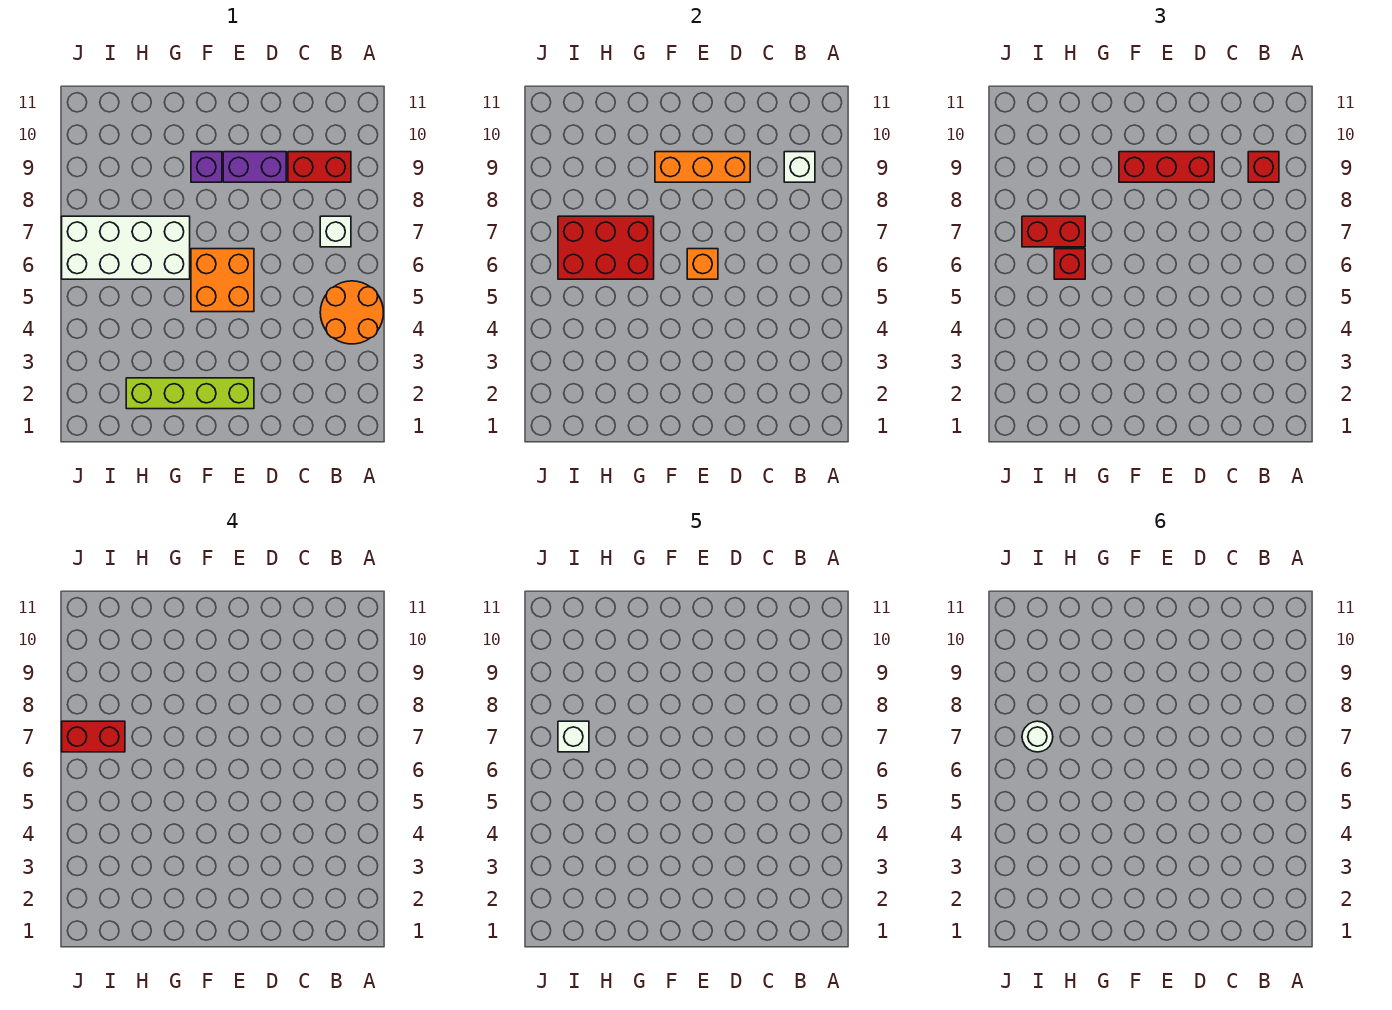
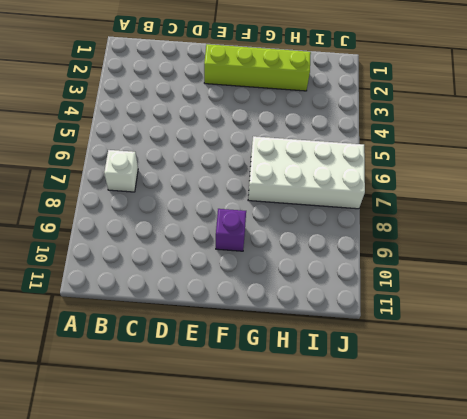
none -> orange round brick A4:B5 level 1
none -> red brick B9:C9 level 1
none -> purple brick D9:E9 level 1

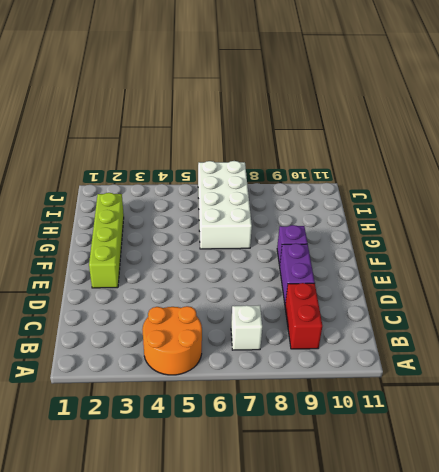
none -> orange brick E5:F6 level 1
none -> white brick B9 level 2
none -> orange brick D9:F9 level 2

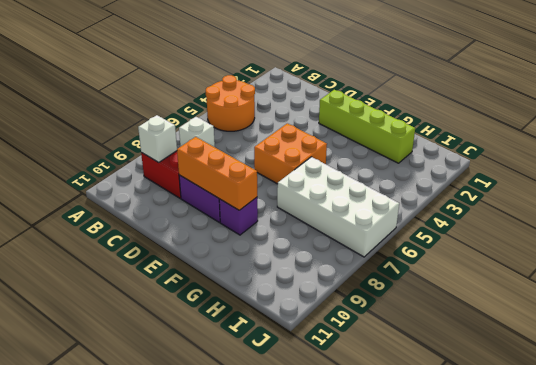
none -> orange brick E6 level 2
none -> red brick G6:I7 level 2
none -> red brick B9 level 3

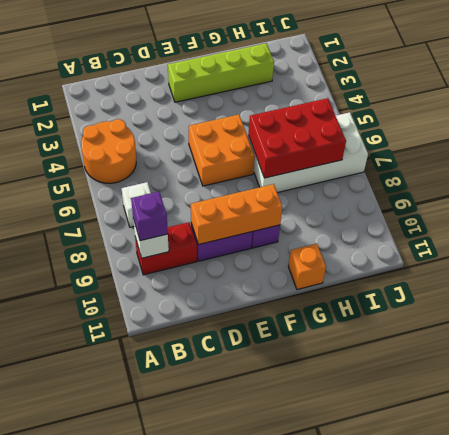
purple brick B9 level 3 -> red brick B9 level 3
orange brick G11 level 1 -> orange brick E6 level 2
none -> red brick D9:F9 level 3
none -> red brick H6 level 3
none -> red brick H7:I7 level 3

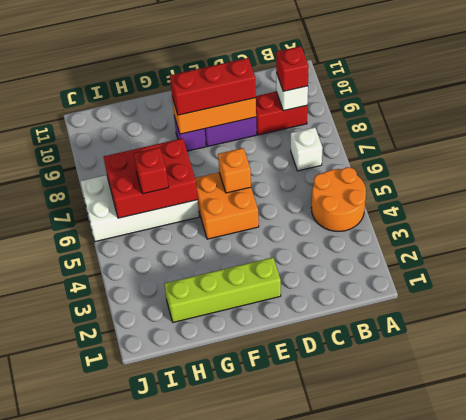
none -> red brick H7:I7 level 3
none -> red brick I7:J7 level 4
none -> white brick I7 level 5

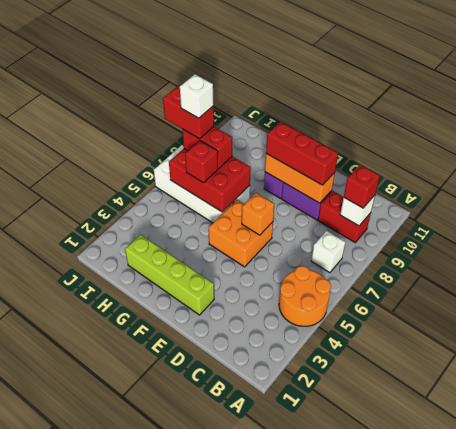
none -> white round brick I7 level 6

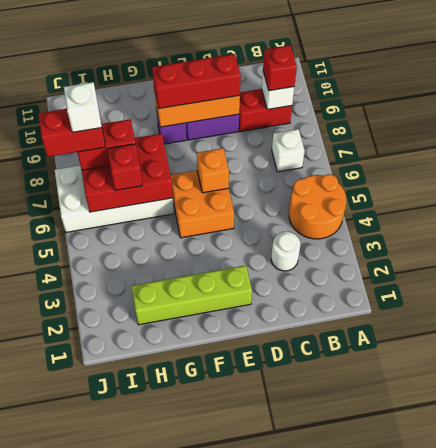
white round brick C3 level 1 -> white round brick I7 level 6

